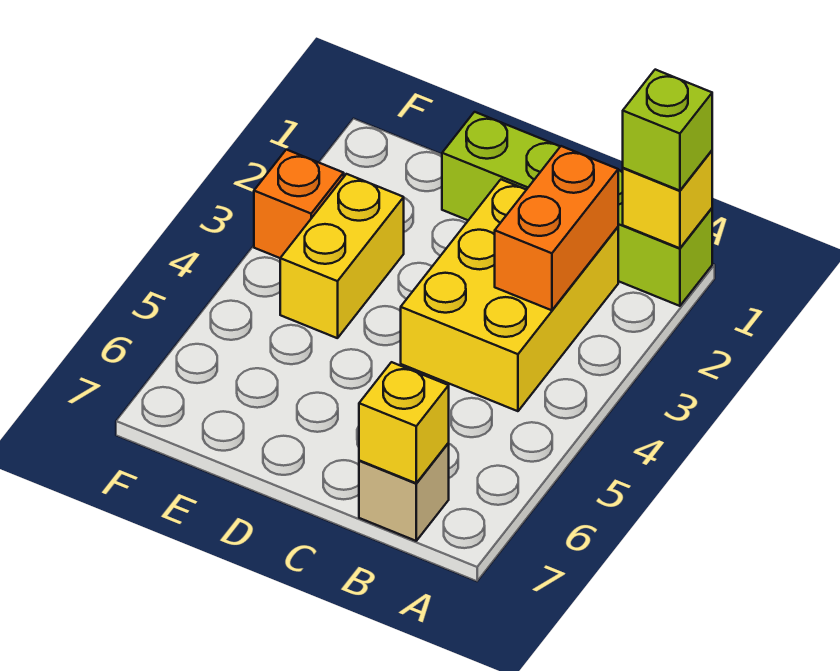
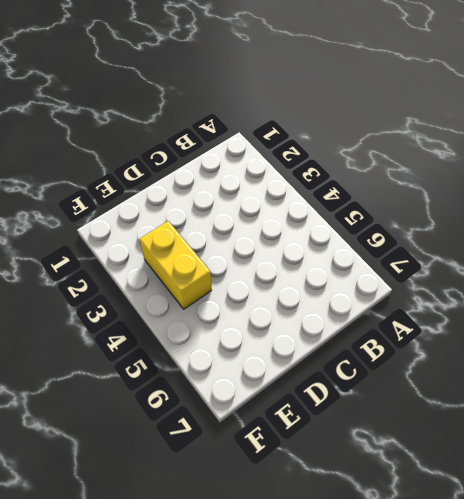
none -> lime brick A1:D1 level 1
none -> yellow brick B2:C4 level 1

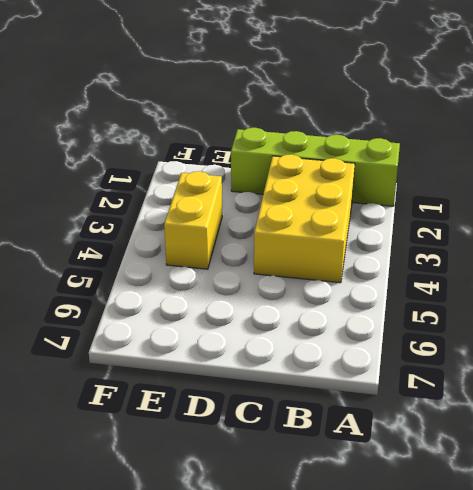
none -> tan brick B7 level 1
none -> orange brick F3 level 1

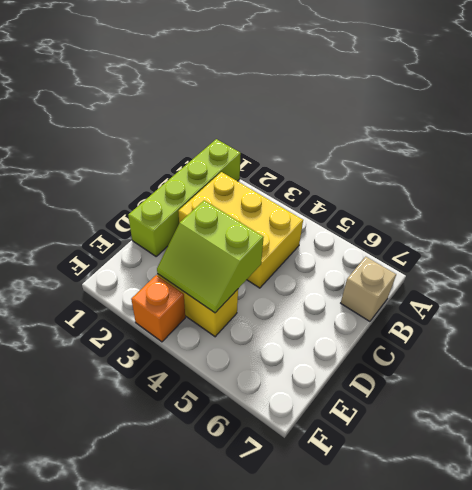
lime slope D3:E4 level 2 top D -> none
none -> yellow brick A1 level 2
none -> orange brick B2:B3 level 2

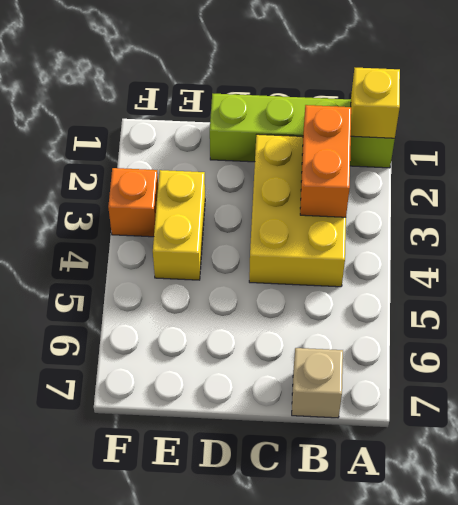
none -> yellow brick B7 level 2
none -> lime brick A1 level 3

